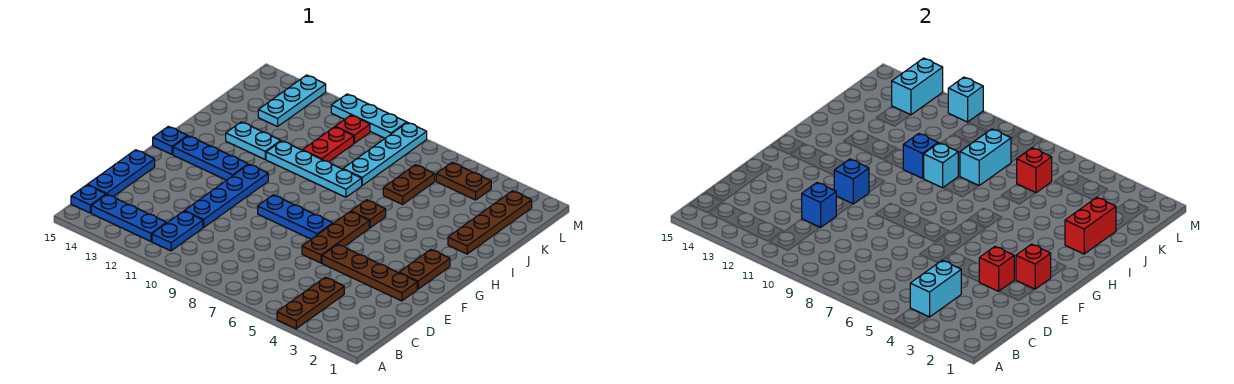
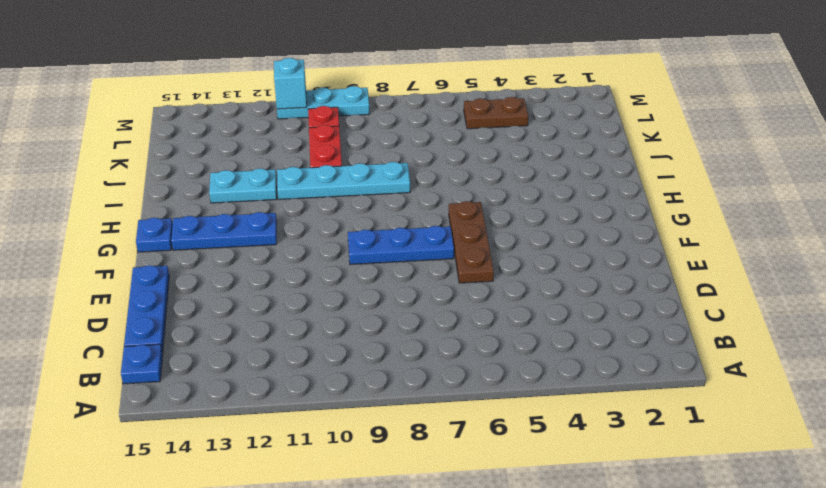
none -> brown plate A4:C4 level 1
none -> blue plate B11:C11 level 1
none -> blue plate B12:B14 level 1
none -> blue plate D11:G11 level 1

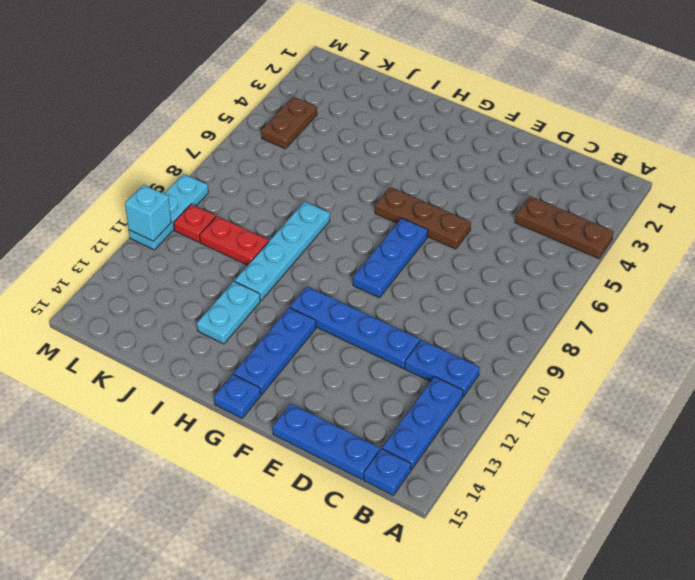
none -> brown plate E2:E5 level 1
none -> brown plate F2:G2 level 1
none -> brown plate H6 level 1
none -> brown plate I2:L2 level 1

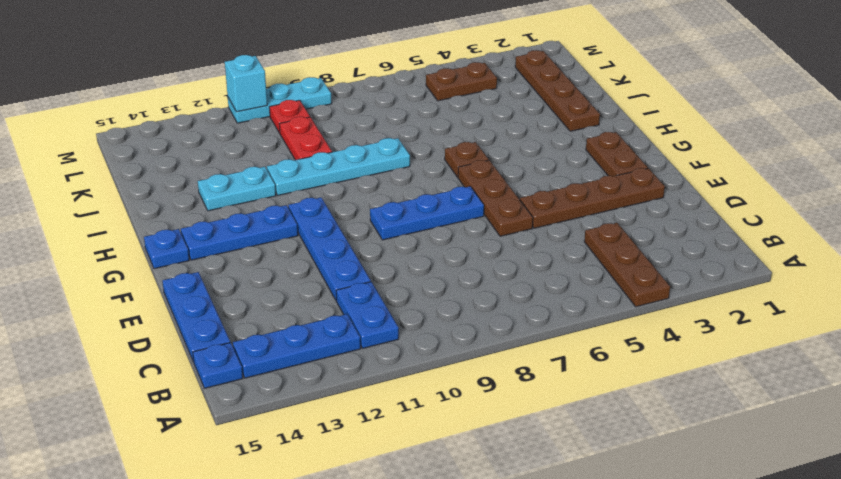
none -> brown plate J6:K6 level 1
none -> cyan plate J8:M8 level 1
none -> cyan plate K13:M13 level 1
none -> cyan brick B4:C4 level 2

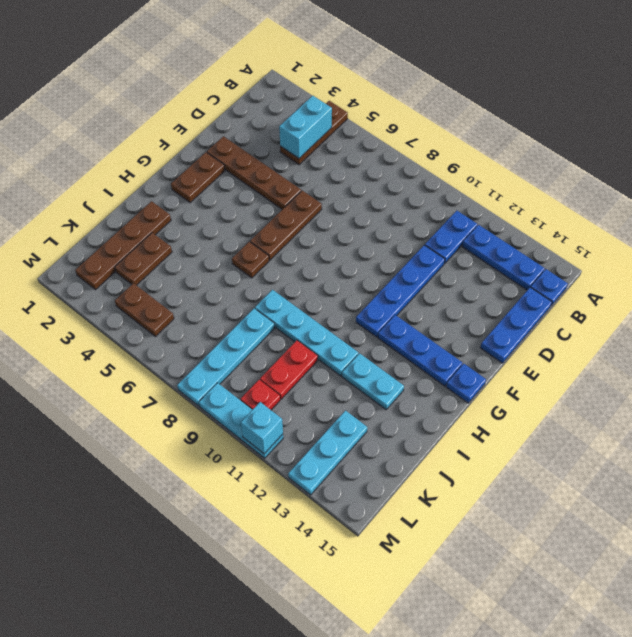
brown plate J3:K3 level 1 -> brown plate J6:K6 level 1
none -> blue plate F7:F9 level 1
none -> blue brick D11 level 2
none -> red brick E3 level 2
none -> red brick F2 level 2

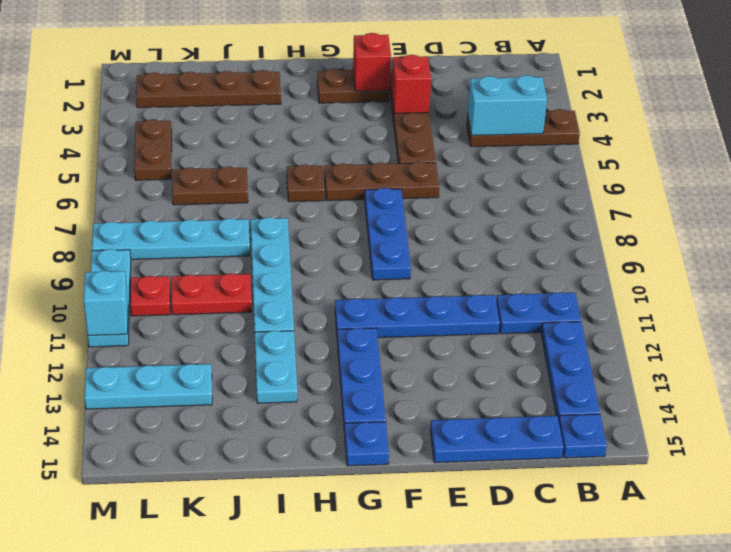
none -> blue brick D11 level 2
none -> blue brick F11 level 2
none -> red brick I2:J2 level 2
none -> cyan brick I9 level 2

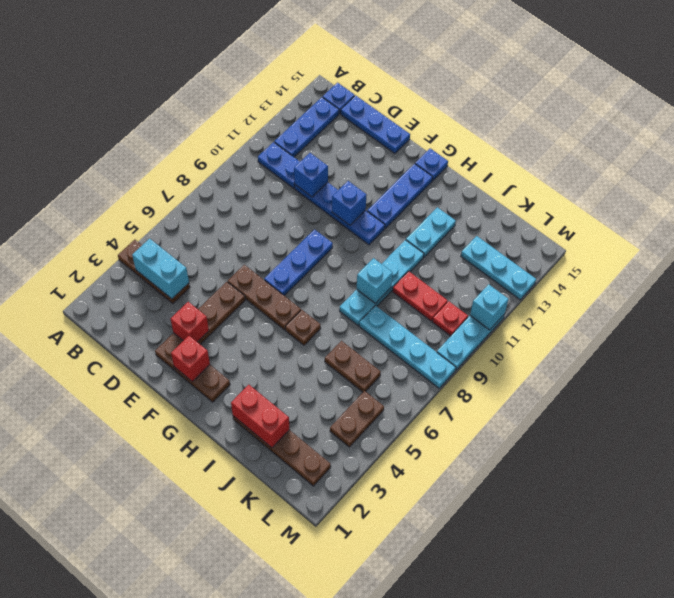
none -> blue brick I10 level 2
none -> cyan brick J8:K8 level 2
none -> red brick K6 level 2
none -> cyan brick L13:M13 level 2

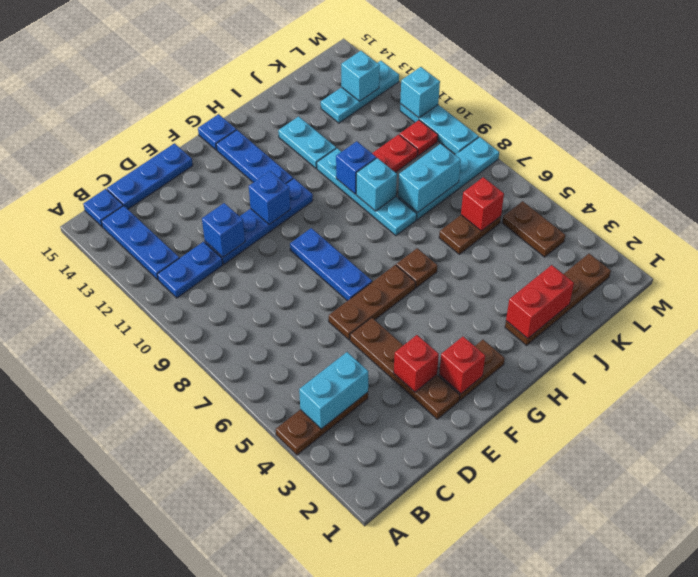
cyan brick L13 level 2 -> cyan brick L13:M13 level 2

